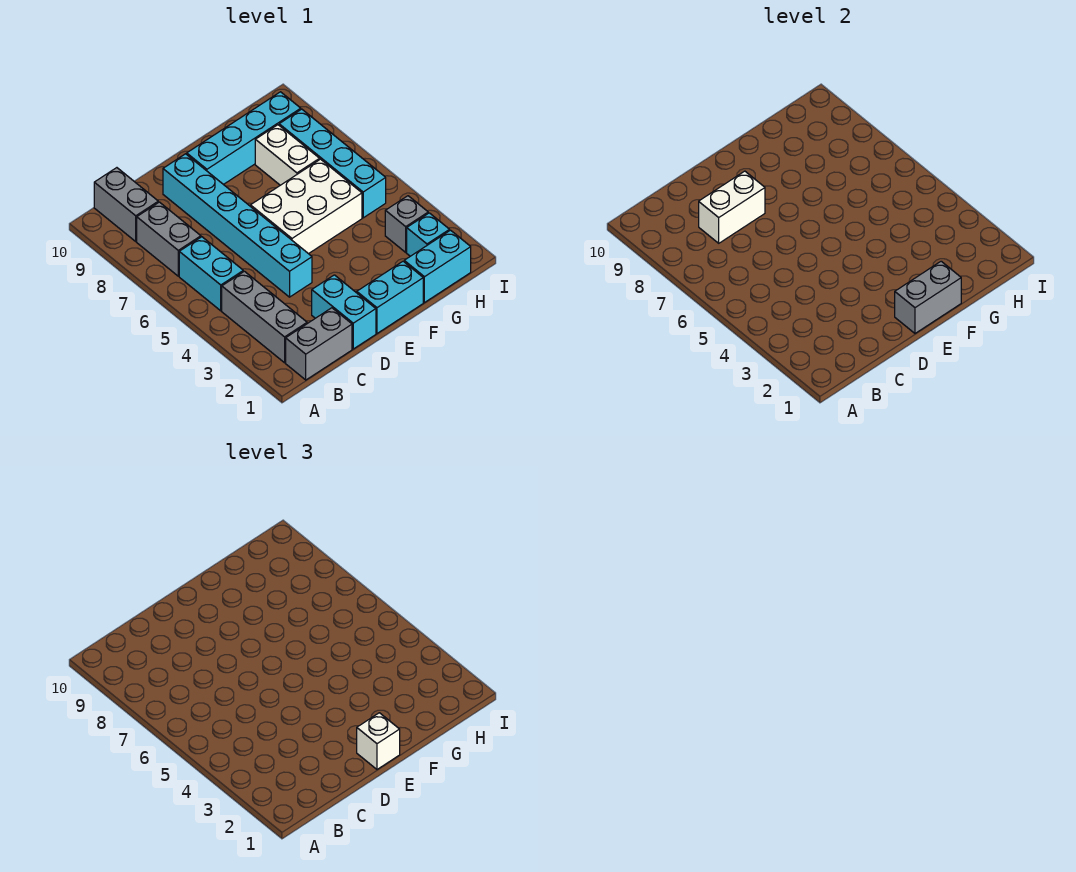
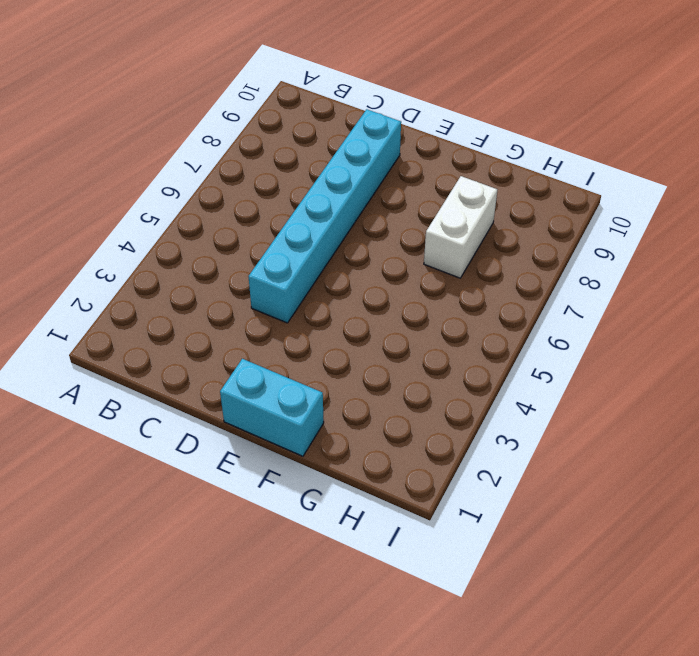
none -> grey brick B1:C1 level 1
none -> grey brick B2:B4 level 1
none -> cyan brick B5:B6 level 1

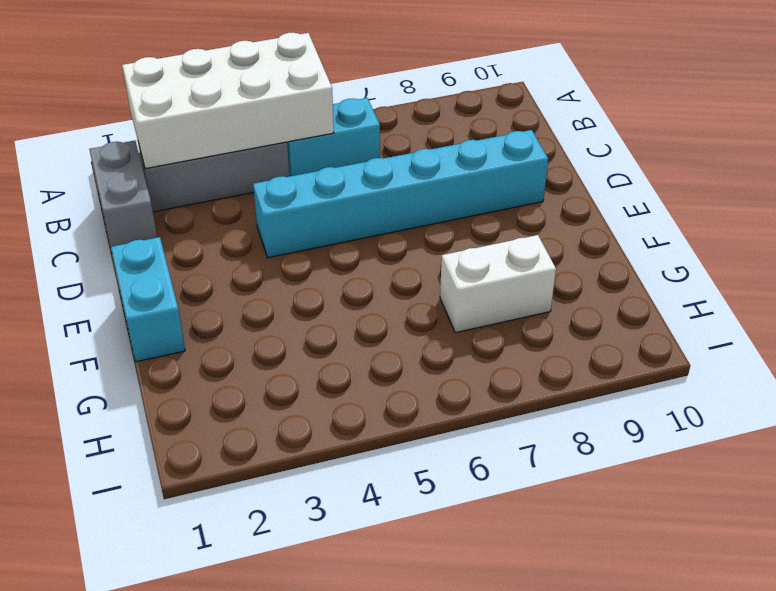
white brick A2:B5 level 2 -> none
none -> grey brick B7:B8 level 1
none -> grey brick B9:B10 level 1
none -> cyan brick D1:D2 level 1

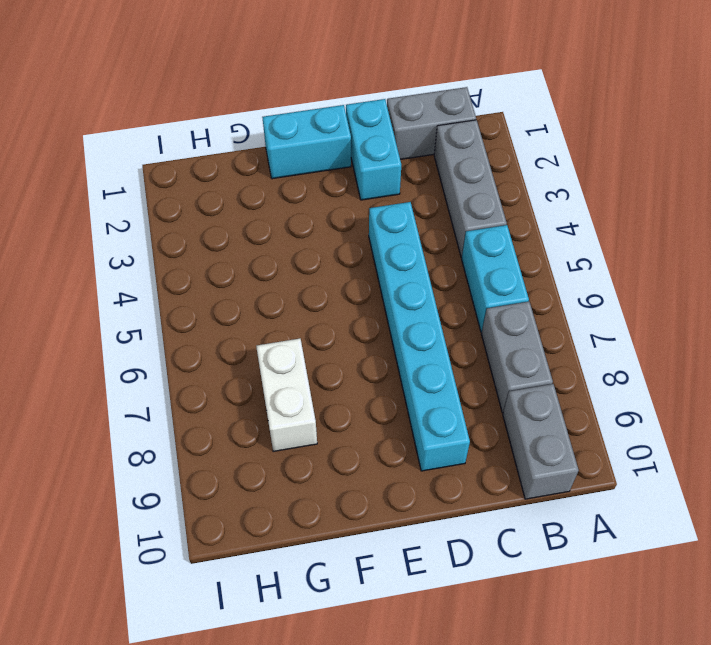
none -> white brick E5:G6 level 1
none -> cyan brick E9:H9 level 1
none -> cyan brick G1:H1 level 1

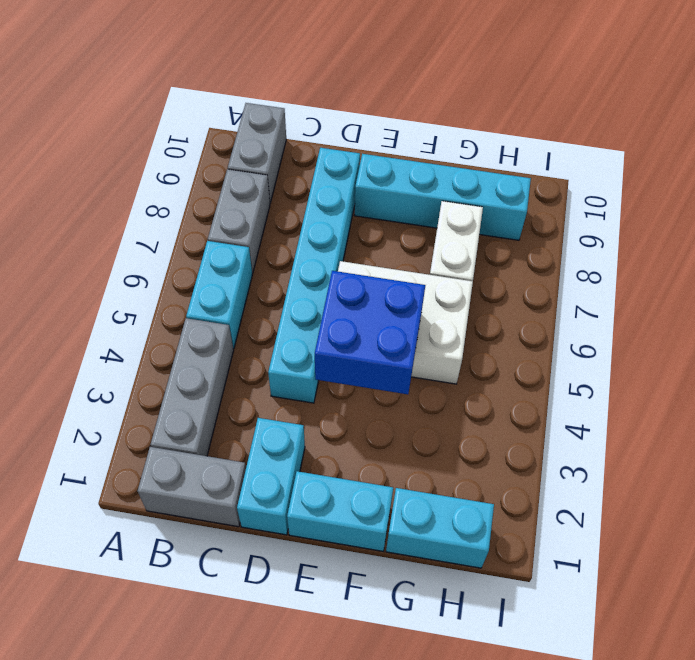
blue brick E4:F5 level 2 -> none
none -> cyan brick H2 level 1
none -> grey brick H3 level 1
none -> cyan brick H5:H8 level 1

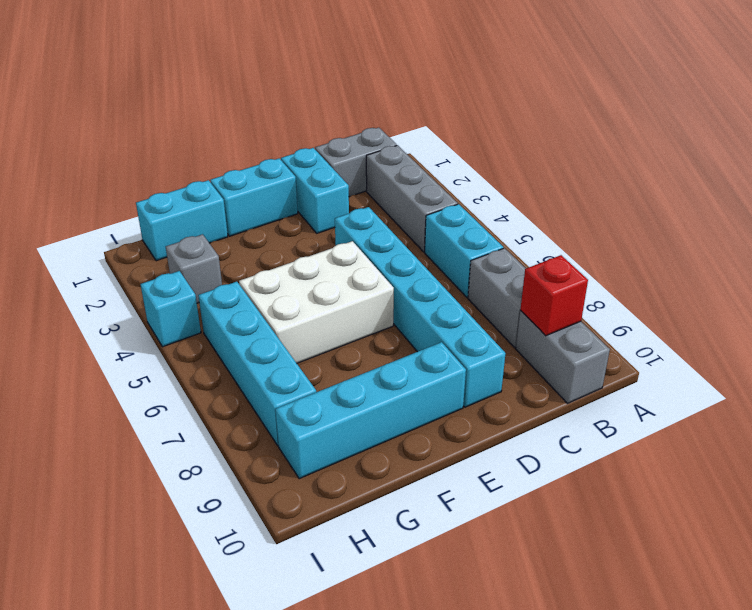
red brick B9 level 2 -> none
cyan brick I4 level 1 -> cyan brick H2 level 1
none -> white brick G7:G8 level 1
none -> white brick C8:D8 level 2
none -> grey brick E1:F1 level 2

